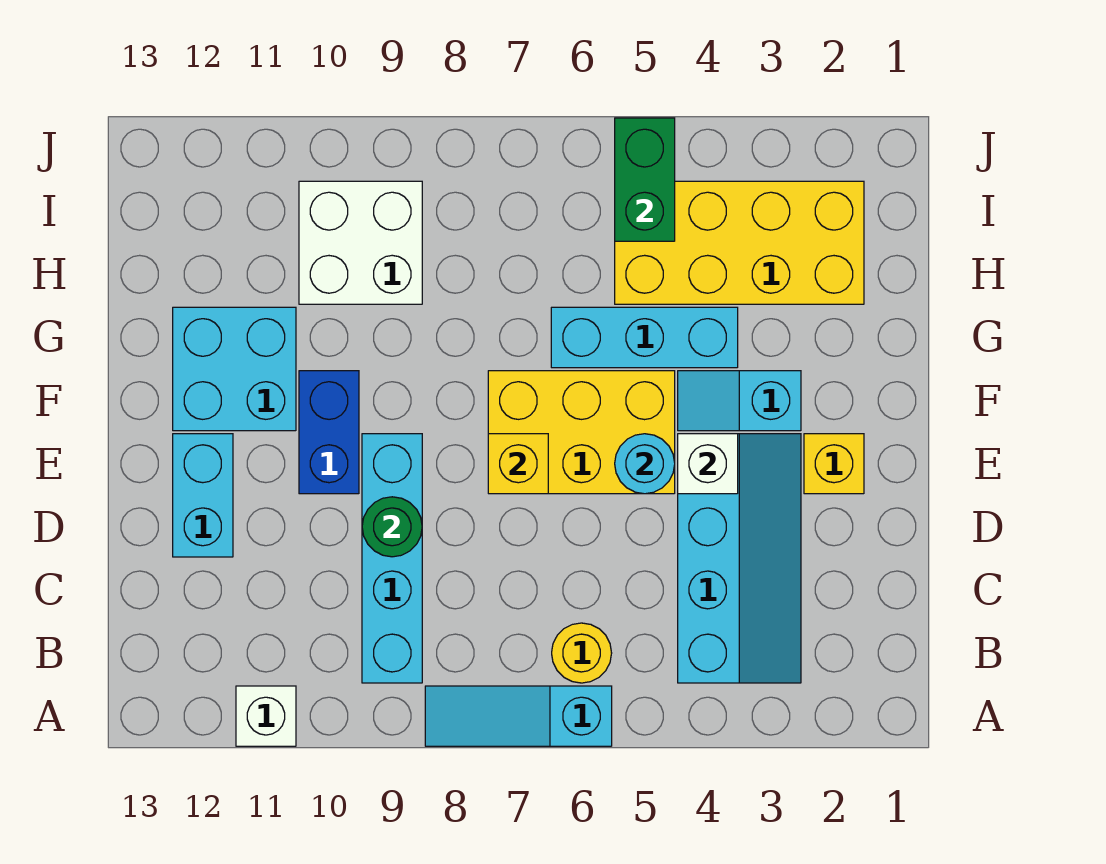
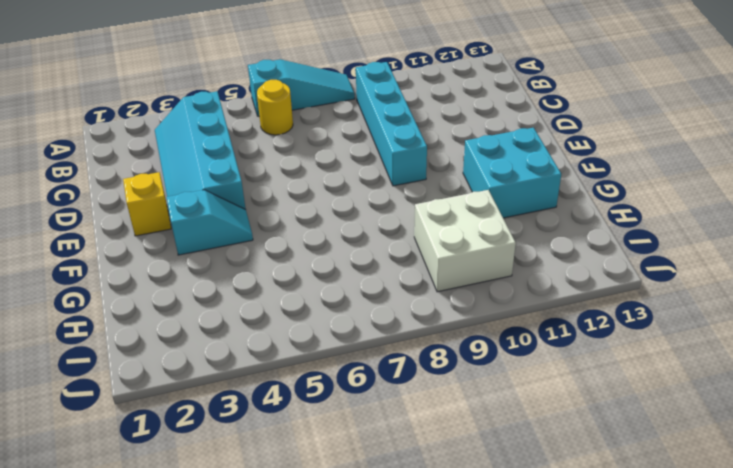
none -> white brick A11 level 1
none -> cyan brick D12:E12 level 1
none -> yellow brick E5:F7 level 1

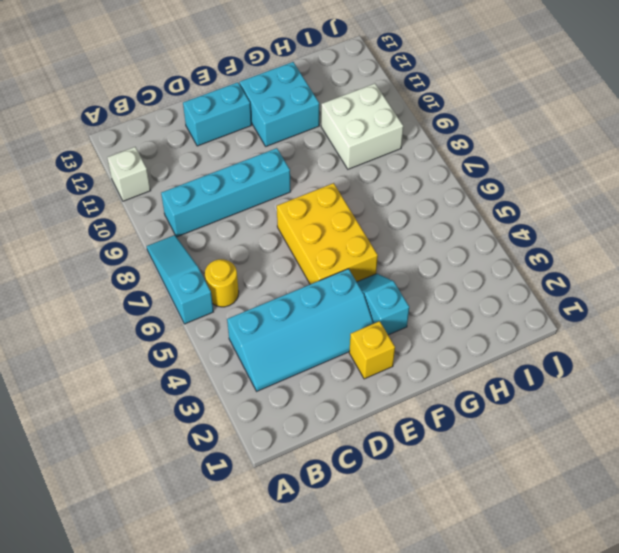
none -> blue brick E10:F10 level 1
none -> cyan brick G4:G6 level 1
none -> yellow brick H2:I5 level 1

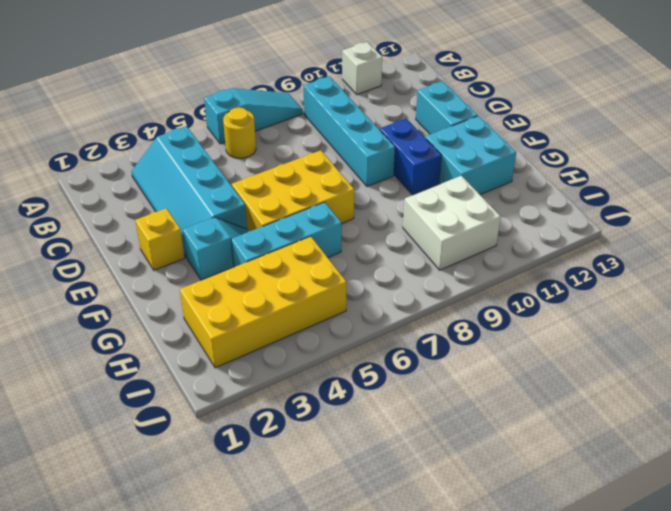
none -> green round brick D9 level 2
none -> white brick E4 level 2
none -> cyan round brick E5 level 2

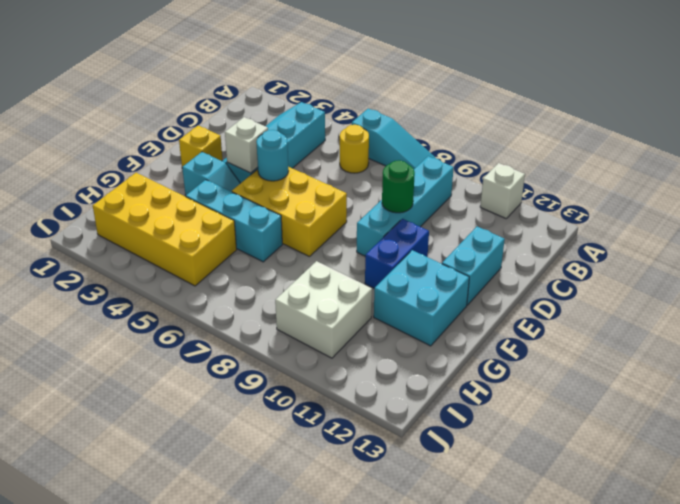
none -> yellow brick E7 level 2
none -> green brick I5:J5 level 2

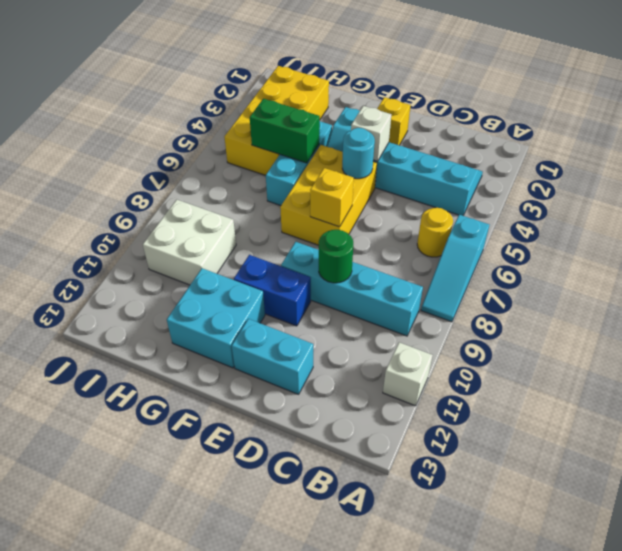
green brick G5:H5 level 2 -> green brick I5:J5 level 2

